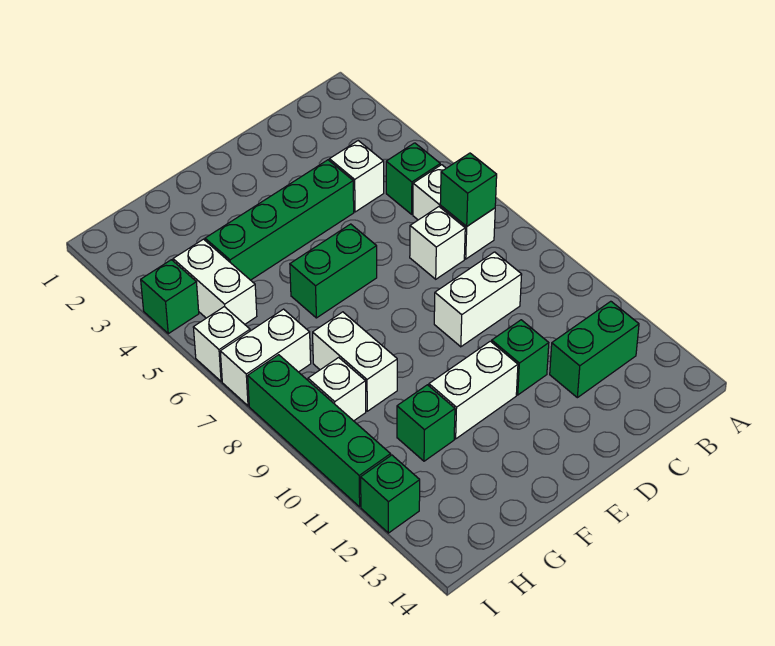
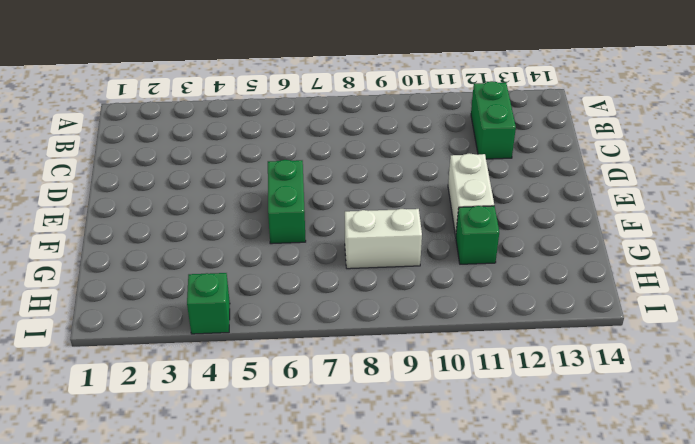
none -> green brick B5 level 1
none -> white brick B6:B7 level 1
none -> white brick C4 level 1

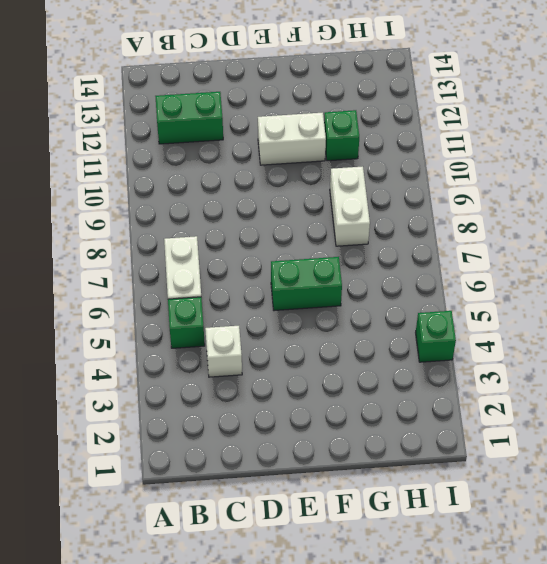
none -> white brick C7 level 1
none -> white brick C9:D9 level 1
none -> green brick D4:G4 level 1

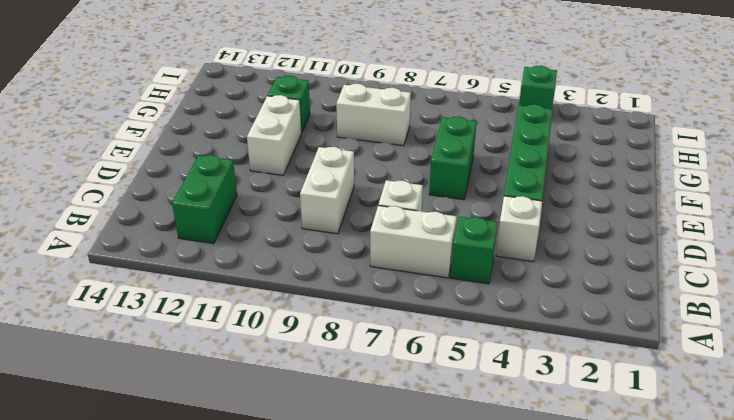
none -> green brick D11 level 1
none -> white brick H4:H5 level 1
none -> white brick H7:I7 level 1

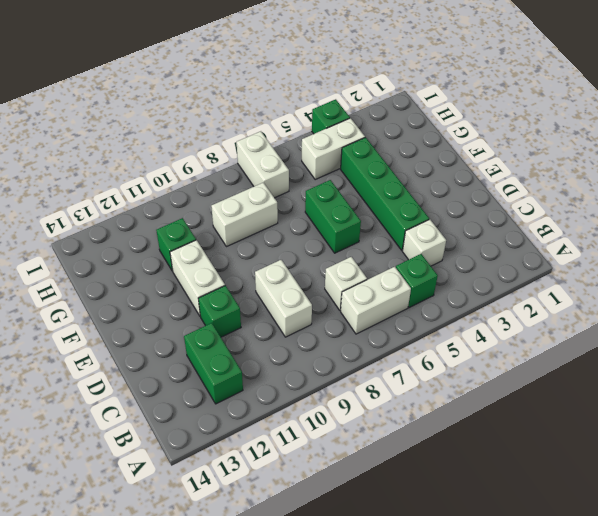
none -> white brick H9 level 1
none -> white brick I6 level 1
none -> green brick I8:I11 level 1

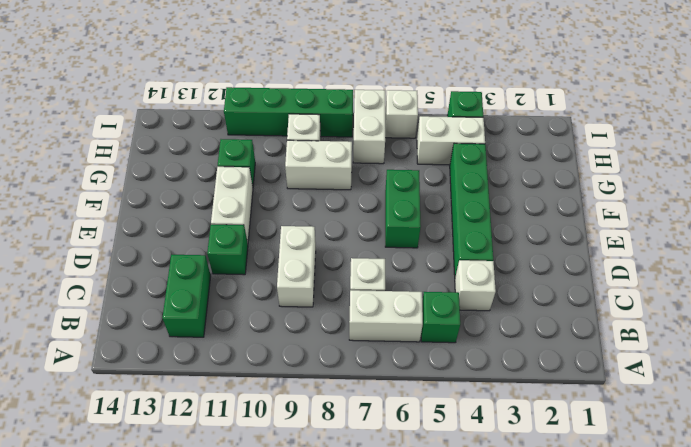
none -> green brick I12 level 1
none -> green brick B7 level 2

